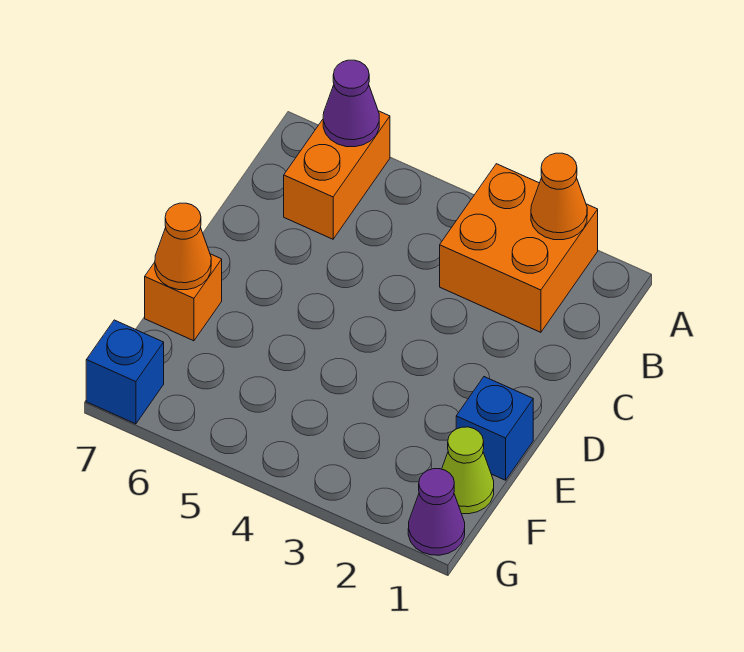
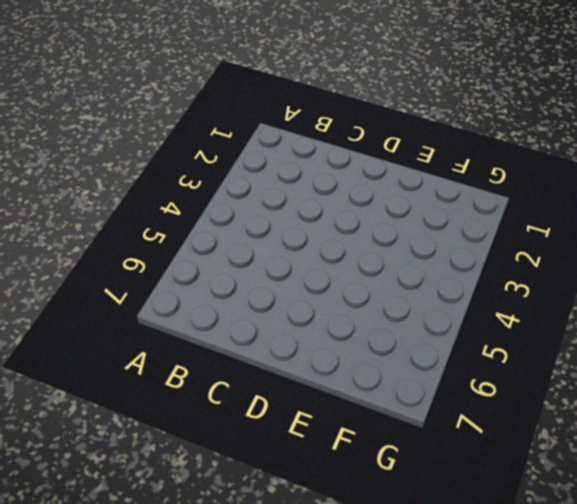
none -> orange brick A2:B3 level 1
none -> orange brick A6:B6 level 1

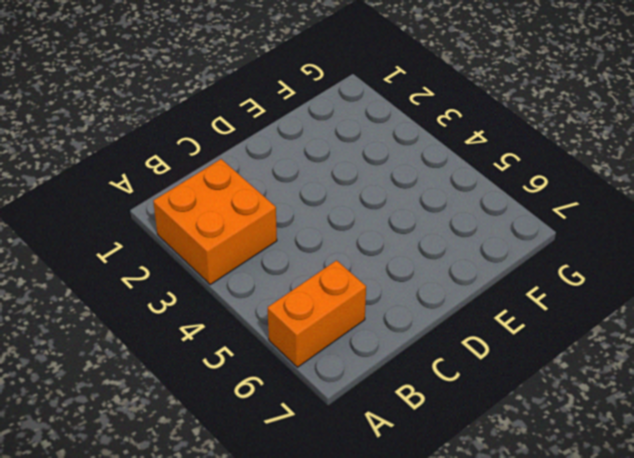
none -> blue brick E1 level 1
none -> orange brick E7 level 1

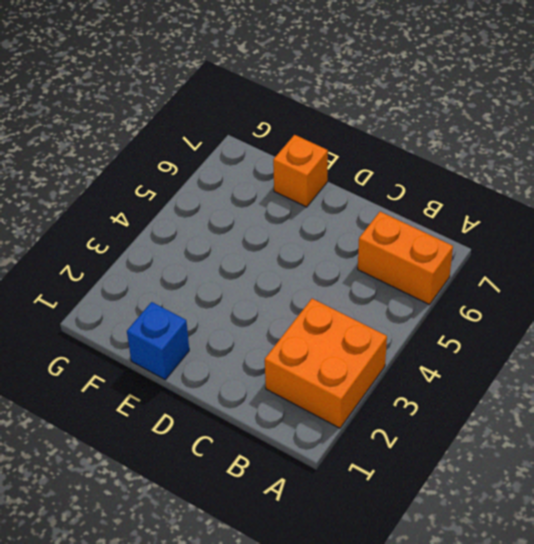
none -> lime cone F1 level 1
none -> purple cone G1 level 1

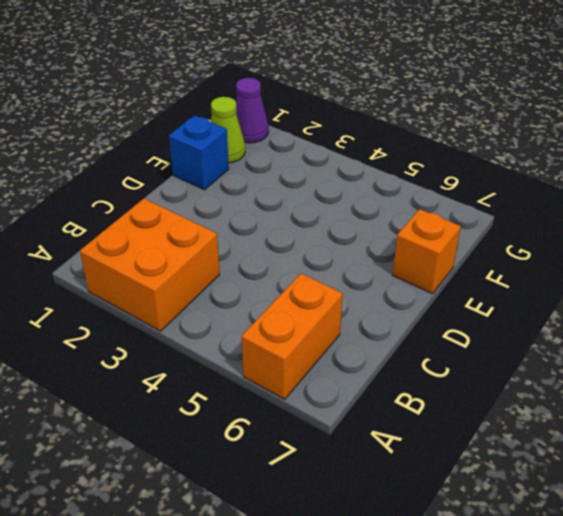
none -> blue brick G7 level 1
none -> orange cone A2 level 2

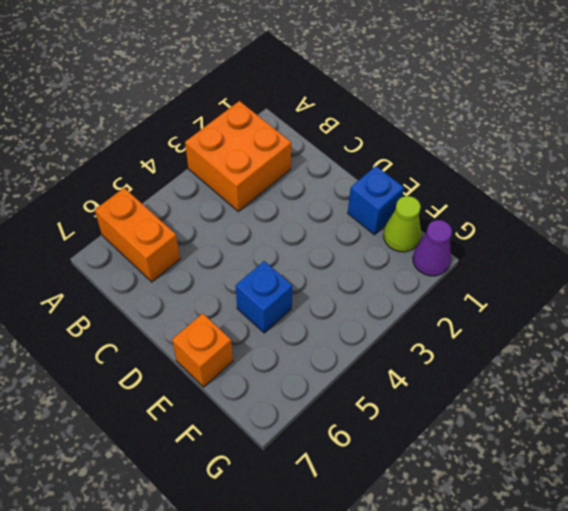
blue brick E5 level 1 -> blue brick G7 level 1
none -> orange cone A2 level 2
none -> purple cone A6 level 2

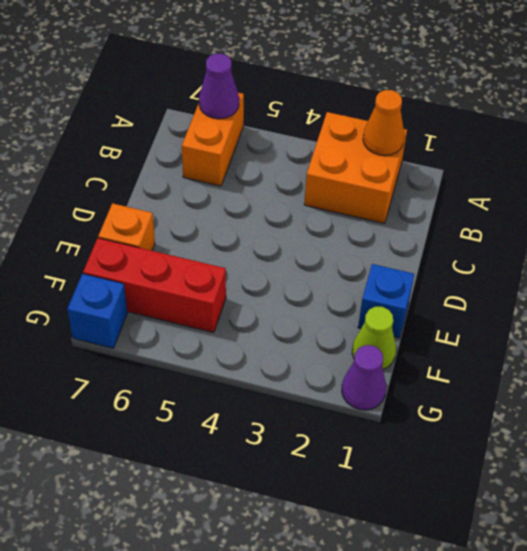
red brick F5:F7 level 1 -> none
none -> orange cone E7 level 2

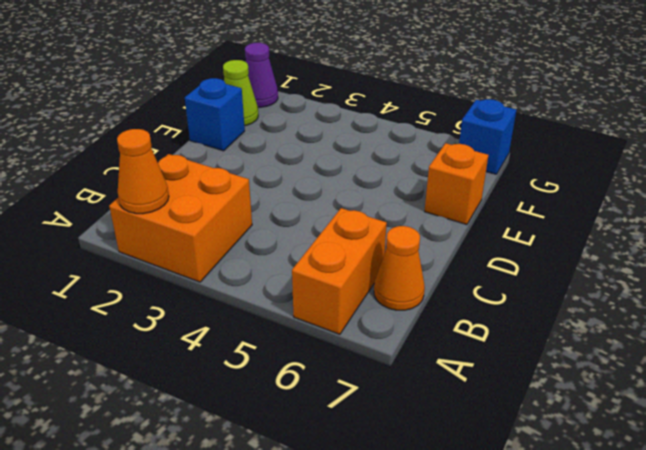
orange cone B7 level 1 -> orange cone E7 level 2
none -> purple cone A6 level 2

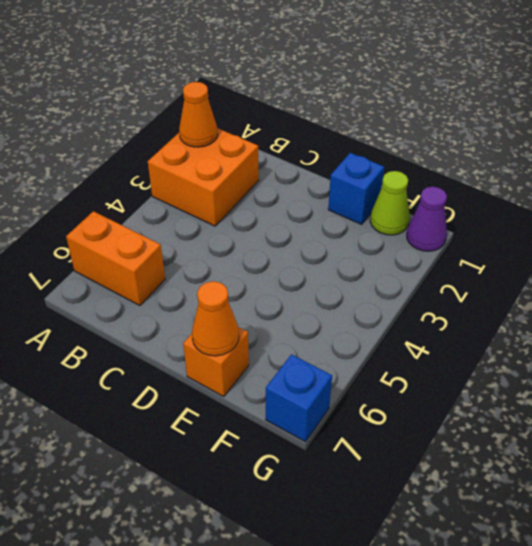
none -> purple cone A6 level 2

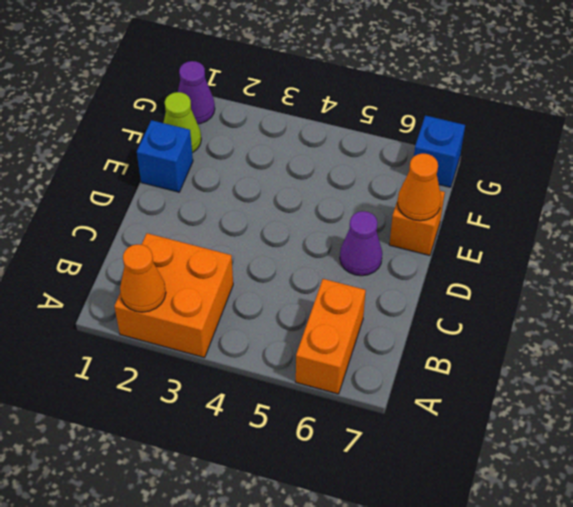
purple cone D6 level 1 -> purple cone A6 level 2

